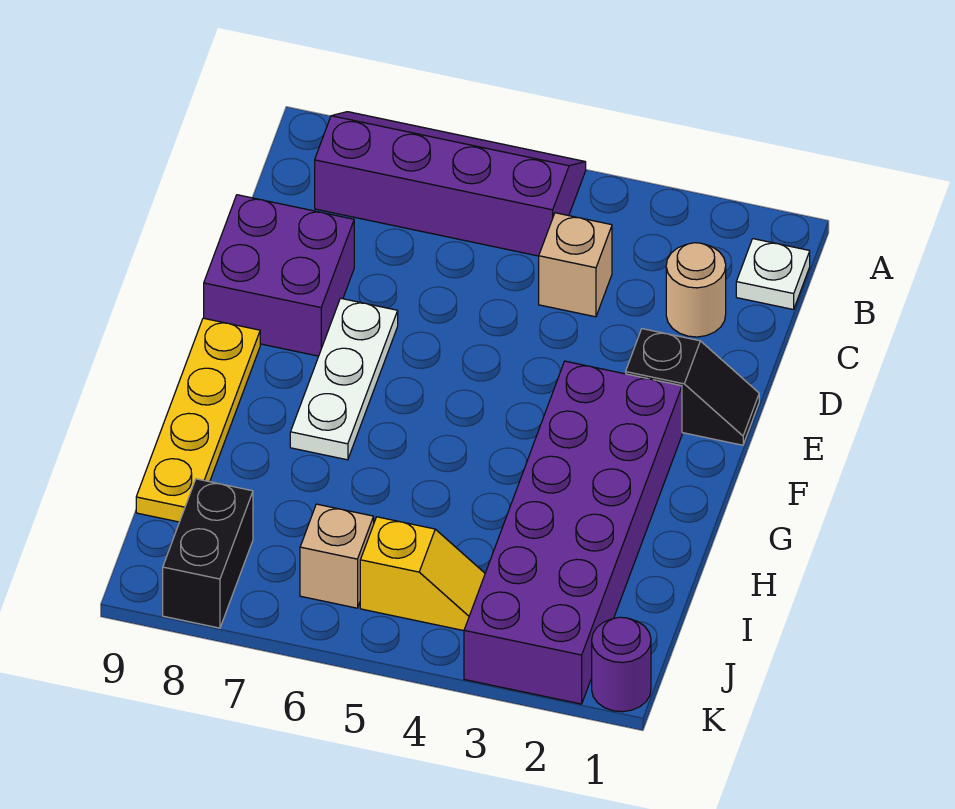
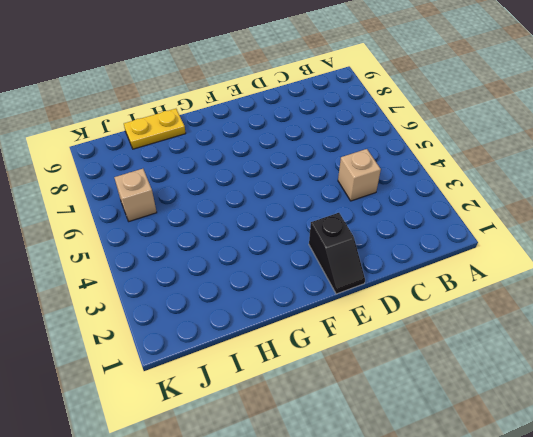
yellow plate H9:I9 level 1 -> yellow plate F9:I9 level 1
none -> purple slope A5:B8 level 1 top B
none -> white plate B1 level 1
none -> tan round brick C2 level 1

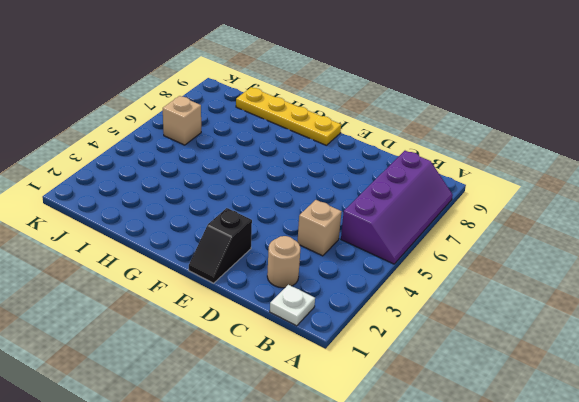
none -> purple brick D8:E9 level 1
none -> white plate E7:G7 level 1
none -> purple brick F2:K3 level 1

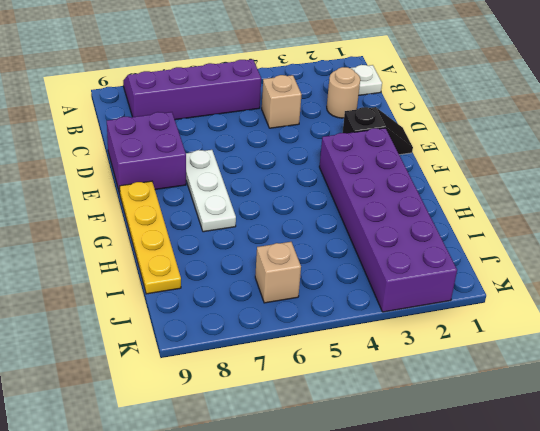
none -> yellow slope J4:J5 level 1 top 5
none -> black brick J8:K8 level 1
none -> purple round brick K1 level 1

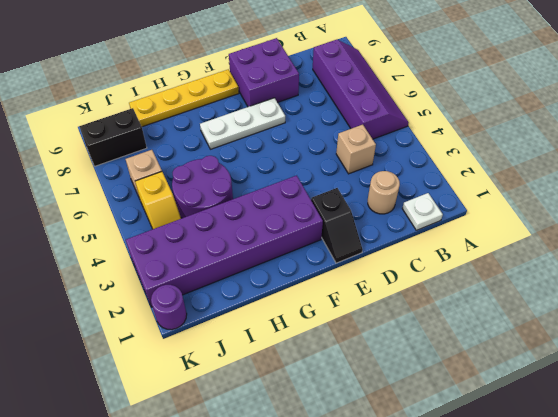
purple round brick H4:I5 level 1 -> none

